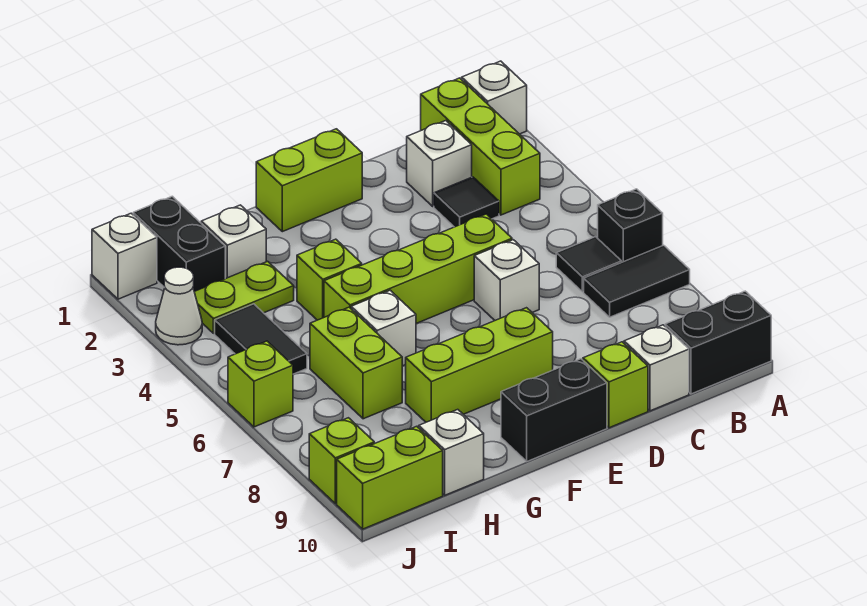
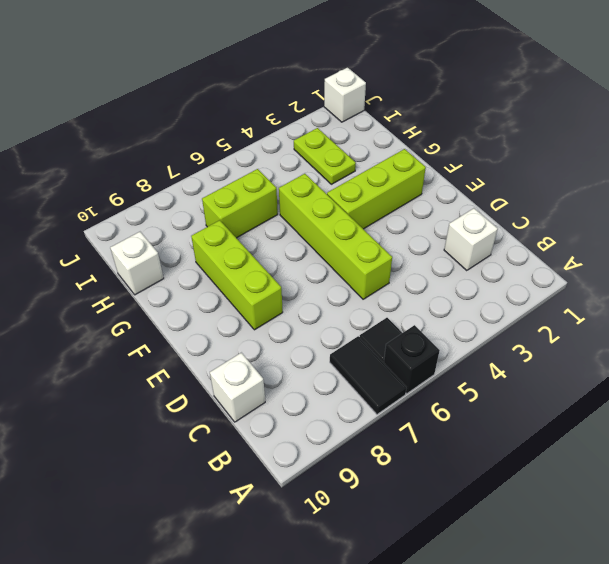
lime brick F2:F4 level 1 -> lime brick B1:B3 level 1
none -> white brick A1 level 1
none -> black brick A10:B10 level 1
none -> black tile C3 level 1

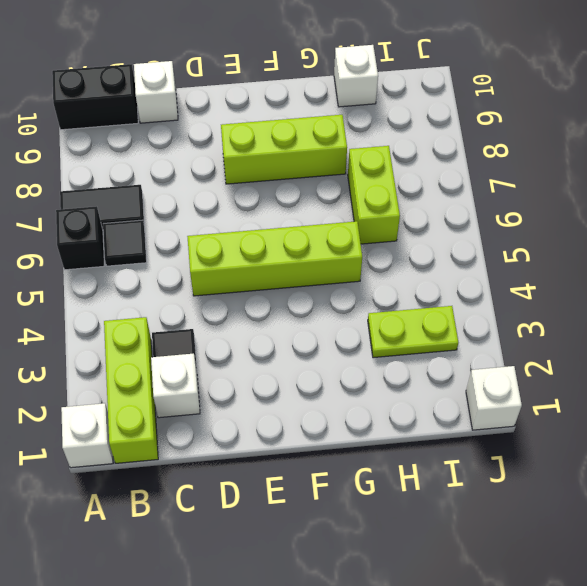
none -> white brick D6 level 1
none -> lime brick D10 level 1
none -> lime brick E1:F1 level 1

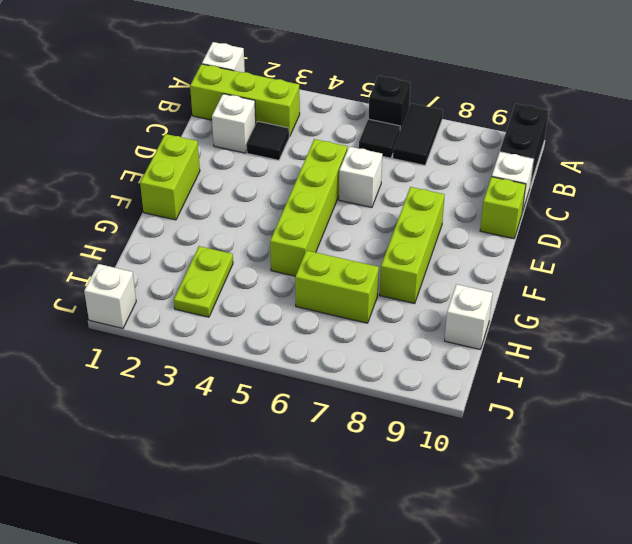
none -> black brick E10:F10 level 1
none -> lime brick G4 level 1
none -> white brick G6 level 1

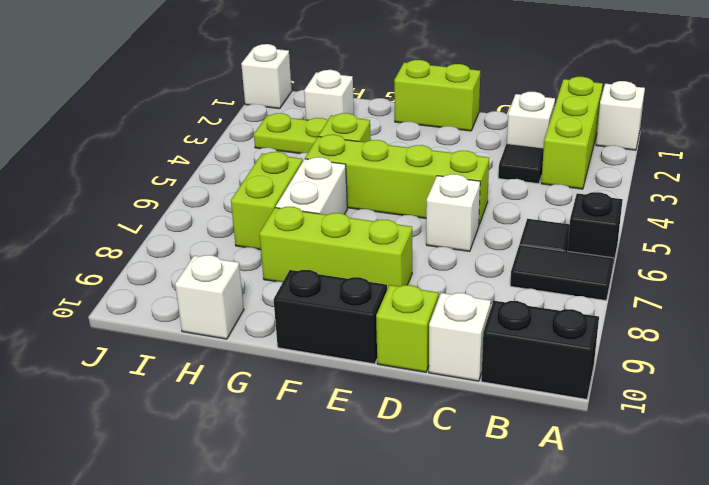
white brick G6:G7 level 1 -> white brick G6 level 1
none -> black brick I1:I2 level 1
none -> black tile I4:I5 level 1
none -> lime brick I10:J10 level 1

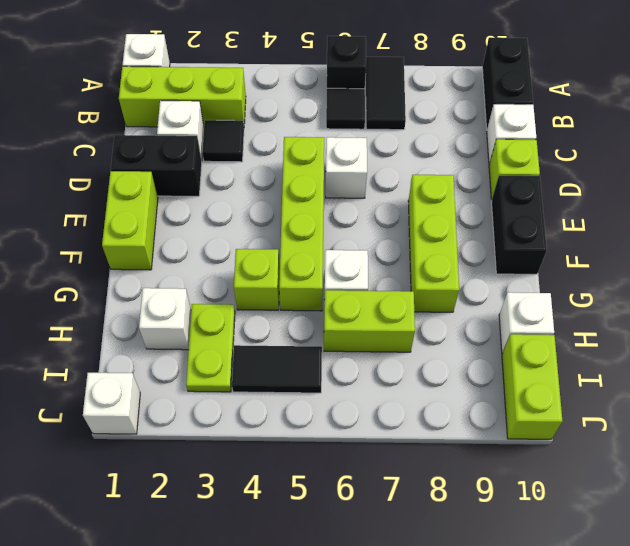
black brick D1:D2 level 1 -> black brick I1:I2 level 1
none -> white cone J3 level 1
none -> lime brick J6 level 1
none -> lime brick J9 level 1

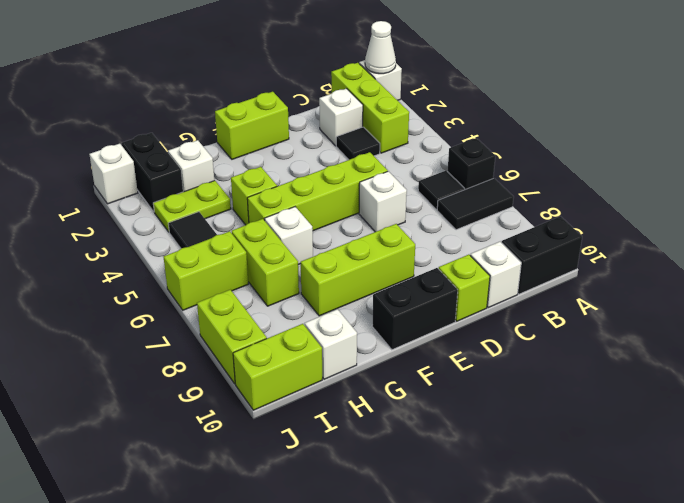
white cone A1 level 2 -> white cone J3 level 1
lime brick I6:J6 level 1 -> lime brick J6 level 1
lime brick J8:J9 level 1 -> lime brick J9 level 1

